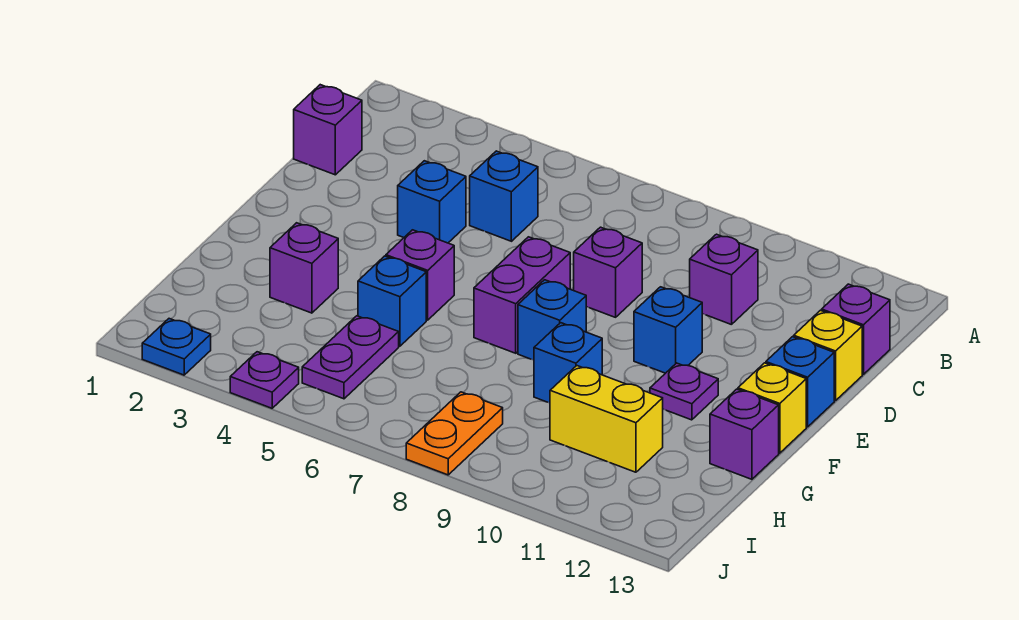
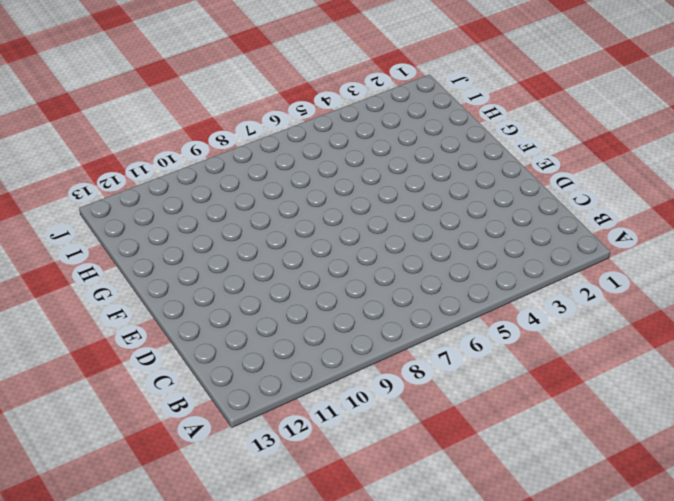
none -> purple brick C1 level 1
none -> blue brick C5 level 1
none -> purple brick C10 level 1

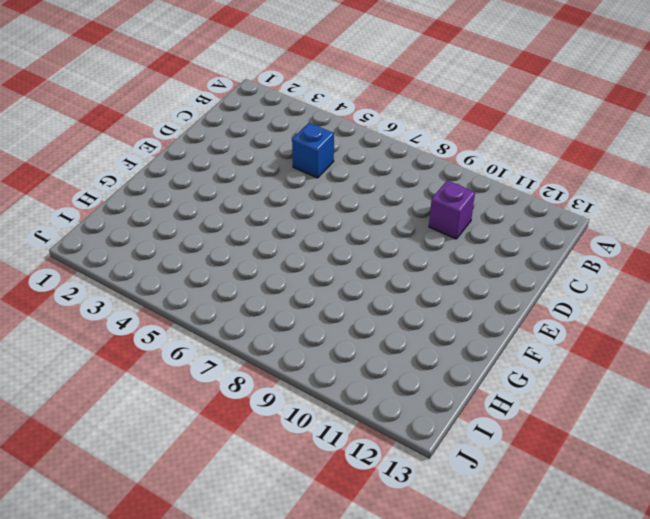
none -> purple brick C1 level 1
none -> purple brick C13 level 1
none -> blue brick D4 level 1

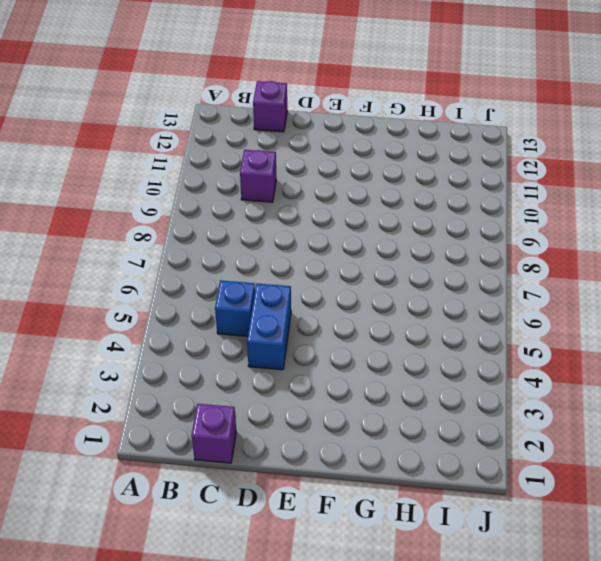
blue brick D4:D5 level 1 -> blue brick D4 level 1
none -> purple brick D8 level 1
none -> yellow brick D13 level 1
none -> purple brick E7:F7 level 1

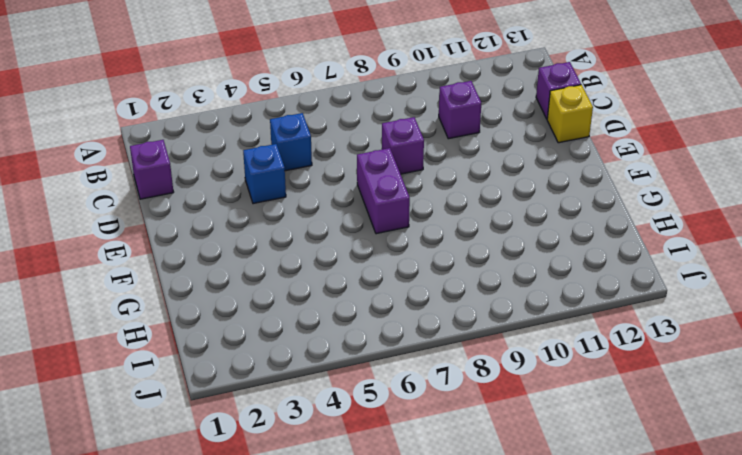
none -> blue brick E10 level 1
none -> blue brick E13 level 1
none -> purple brick F5 level 1

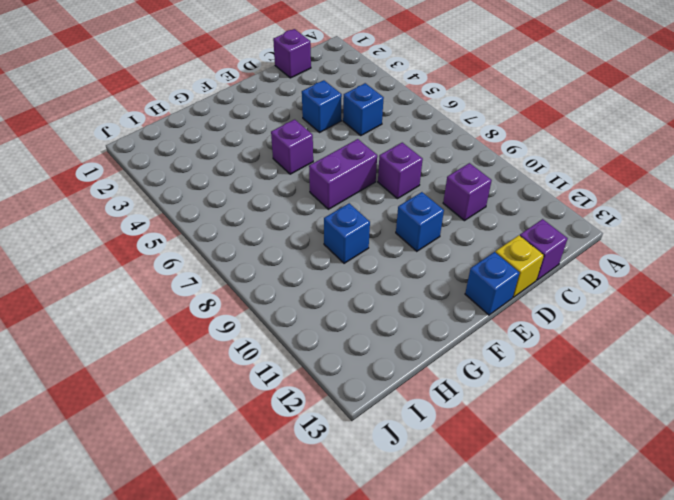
none -> blue brick F8 level 1
none -> purple plate F11 level 1
none -> yellow brick F13 level 1

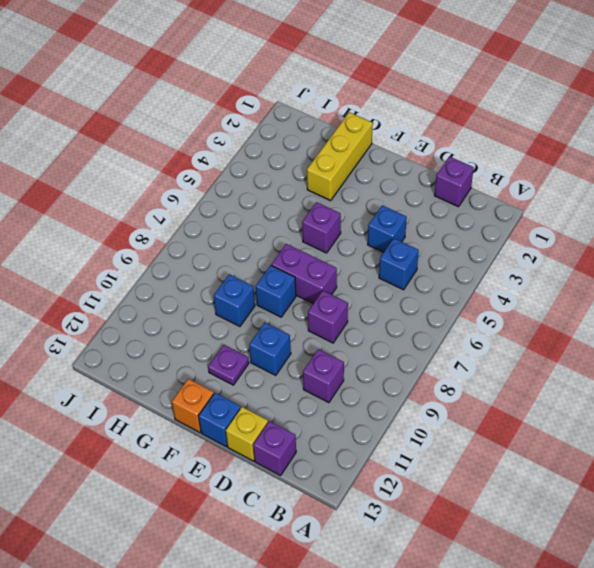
orange brick F13 level 1 -> yellow brick F13 level 1
yellow brick G1:G3 level 1 -> purple brick G3 level 1
none -> blue brick G5 level 1
none -> purple brick G13 level 1
none -> purple plate H5:I5 level 1

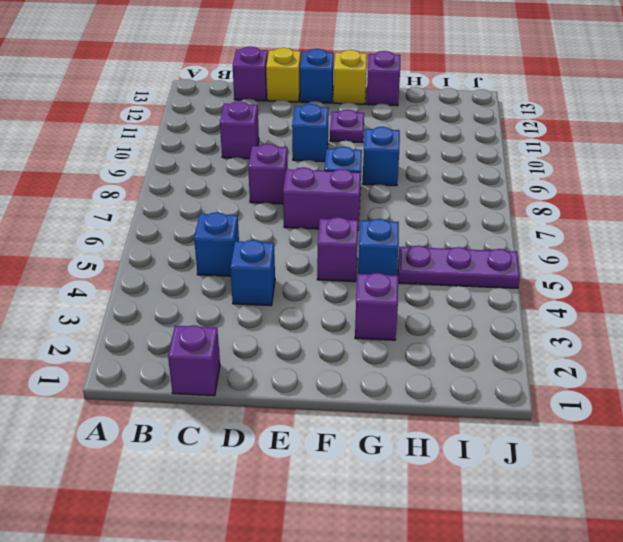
purple plate H5:J5 level 1 -> purple plate H5:I5 level 1
none -> yellow brick H10:H11 level 1
none -> orange plate I8:J8 level 1
none -> blue plate J2 level 1

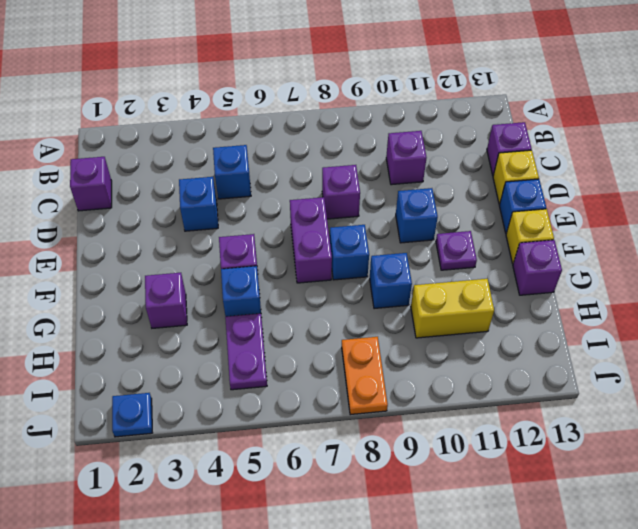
none -> purple plate J4 level 1

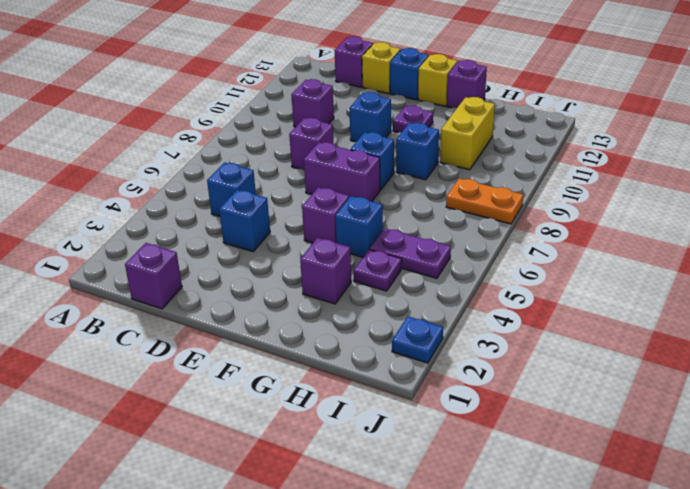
purple plate H4 level 1 -> purple plate J4 level 1

